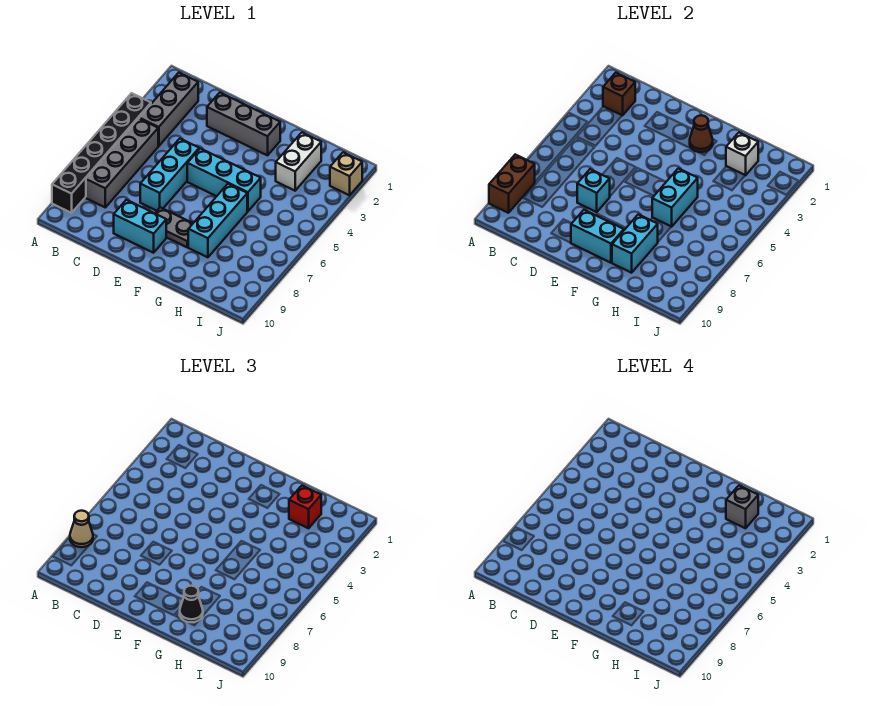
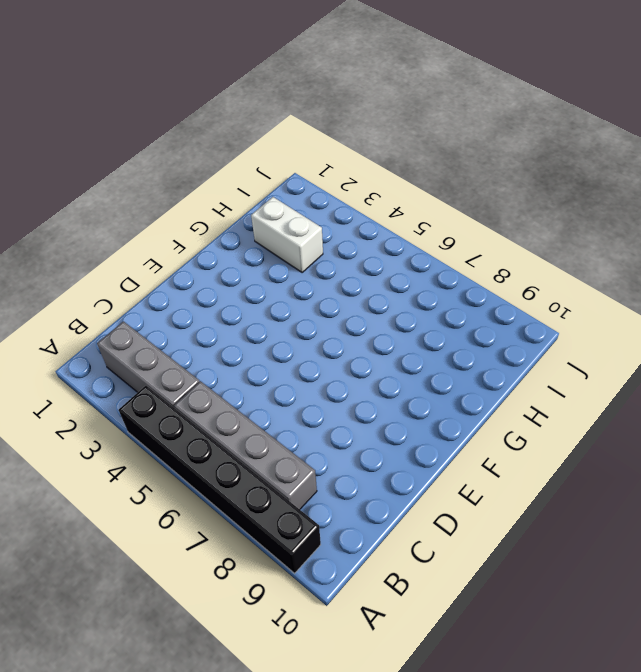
none -> grey brick D2:F2 level 1
none -> cyan brick D5:D7 level 1
none -> cyan brick D9:E9 level 1

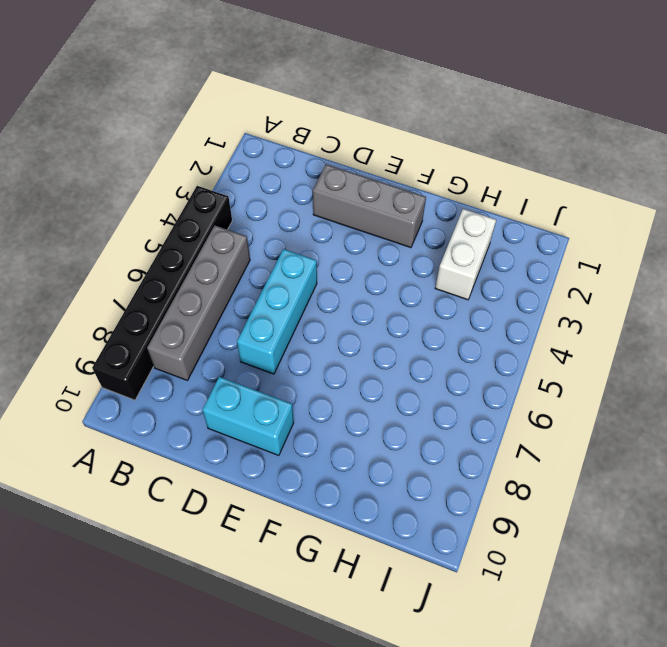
none -> grey brick B2:B4 level 1
none -> cyan brick E5:G5 level 1
none -> grey plate E8:F8 level 1

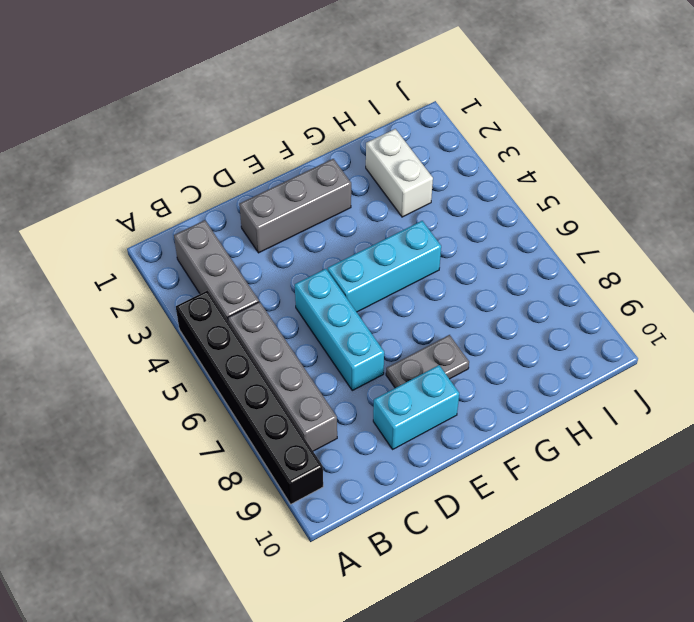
none -> cyan brick G6:G8 level 1
none -> tan brick J2 level 1
none -> brown brick A8:A9 level 2

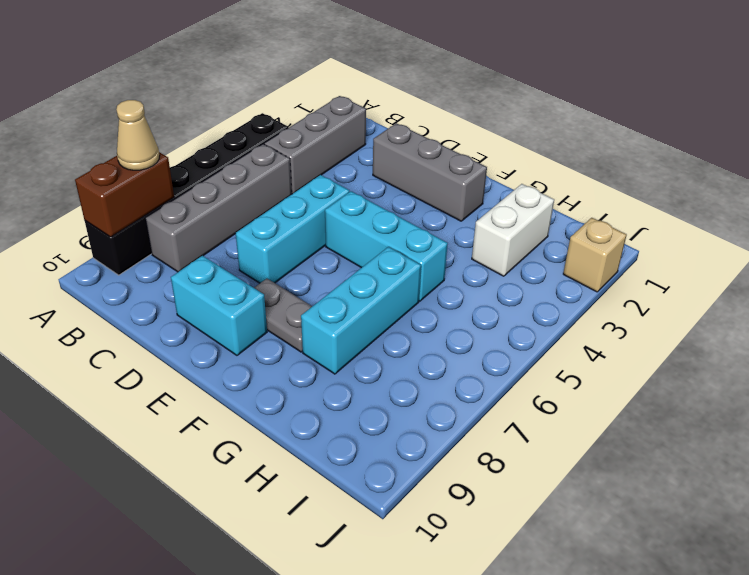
none -> brown brick B2 level 2
none -> cyan brick D7 level 2
none -> cyan brick E9:F9 level 2

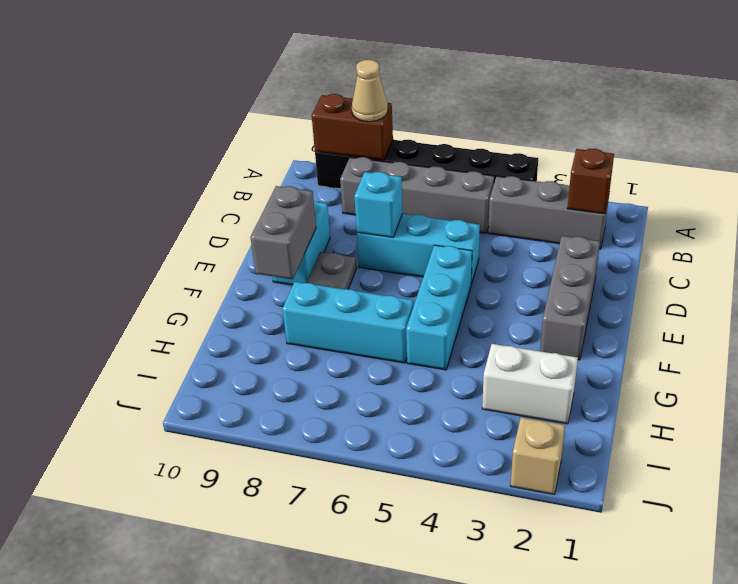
grey brick E9:F9 level 2 -> cyan brick E9:F9 level 2
none -> brown cone F2 level 2
none -> cyan brick G5:G6 level 2
none -> cyan brick G8:G9 level 2

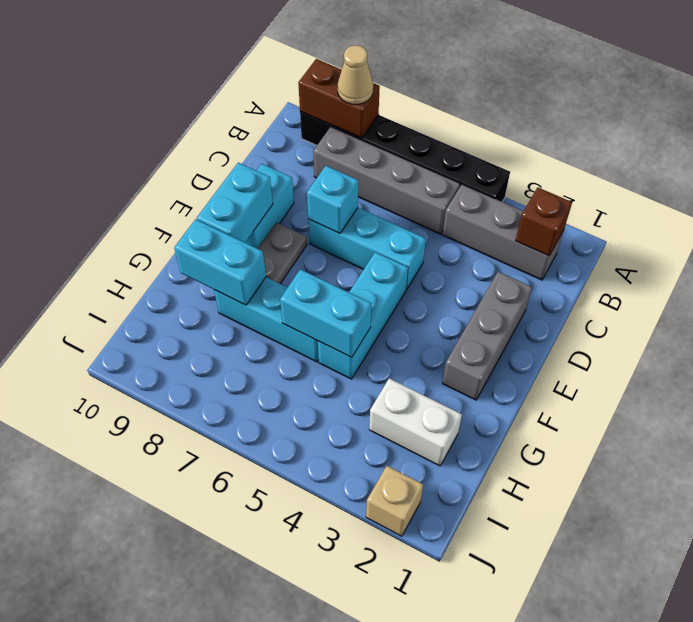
none -> brown cone F2 level 2
none -> white brick H2 level 2
none -> black cone G9 level 3

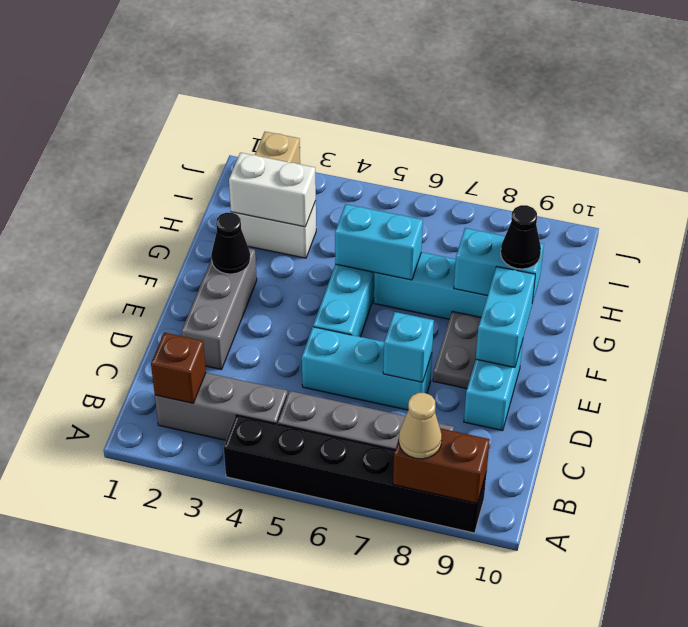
black cone F2 level 2 -> brown cone F2 level 2
white brick H2:H3 level 2 -> white brick H2 level 2
none -> red brick H2 level 3
none -> grey brick H2 level 4

